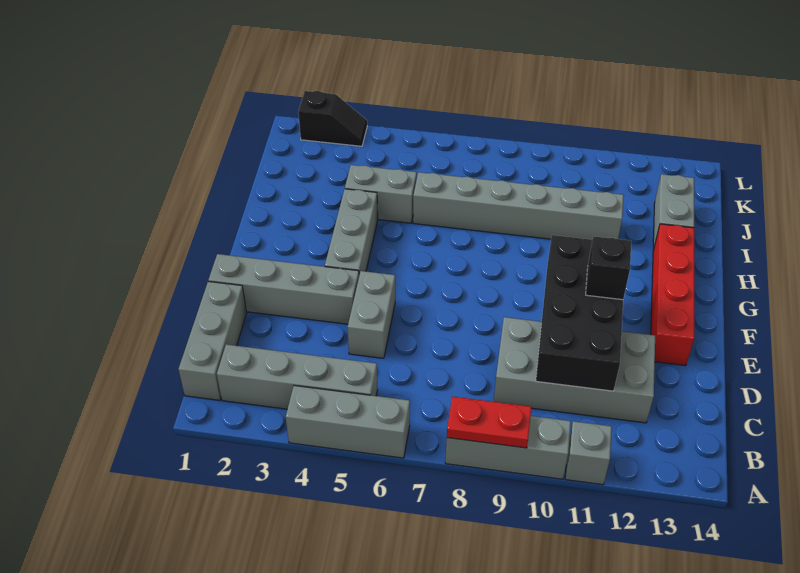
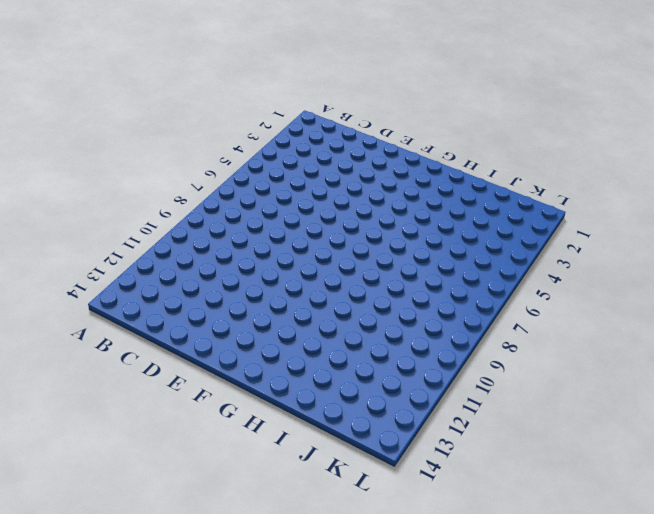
none -> grey brick A4:A6 level 1
none -> grey brick A8:A10 level 1
none -> grey brick A11 level 1

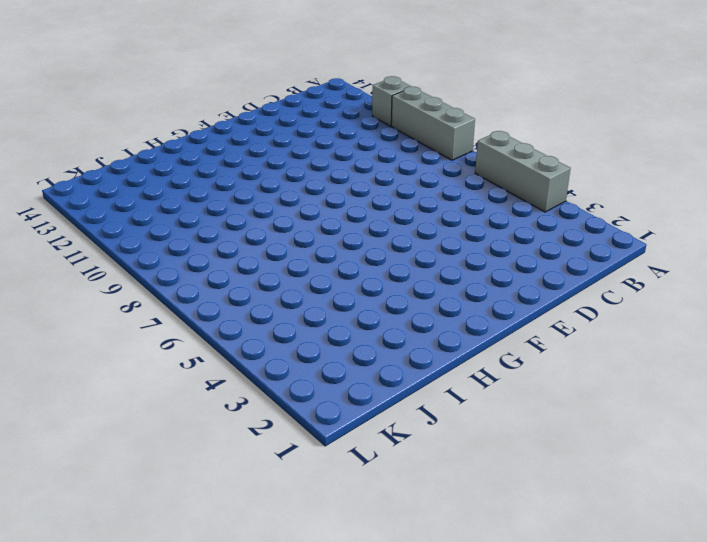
none -> grey brick B1:D1 level 1
none -> grey brick B2:B5 level 1
none -> grey brick C9:D12 level 1

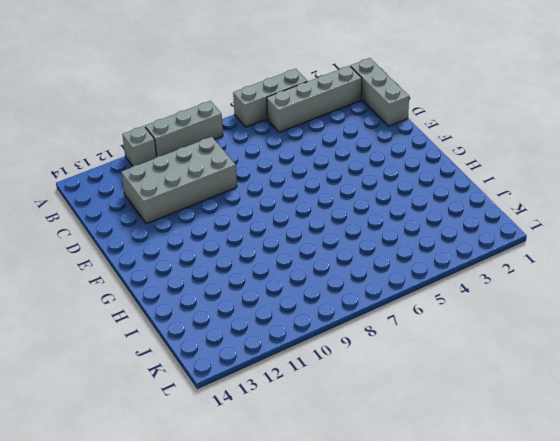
none -> grey brick D5:E5 level 1
none -> grey brick E1:E4 level 1
none -> red brick E13:H13 level 1

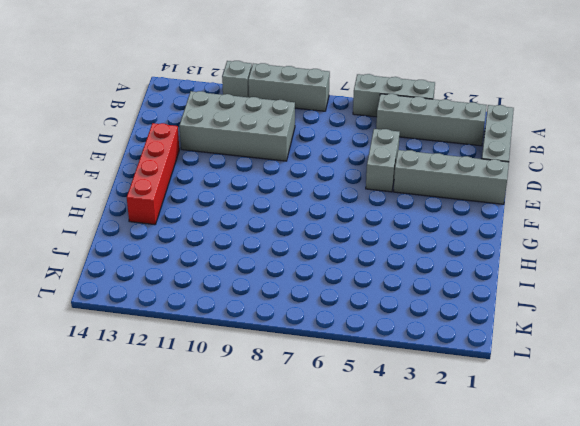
none -> grey brick F4:H4 level 1
none -> grey brick I4:I5 level 1
none -> grey brick I6:I11 level 1

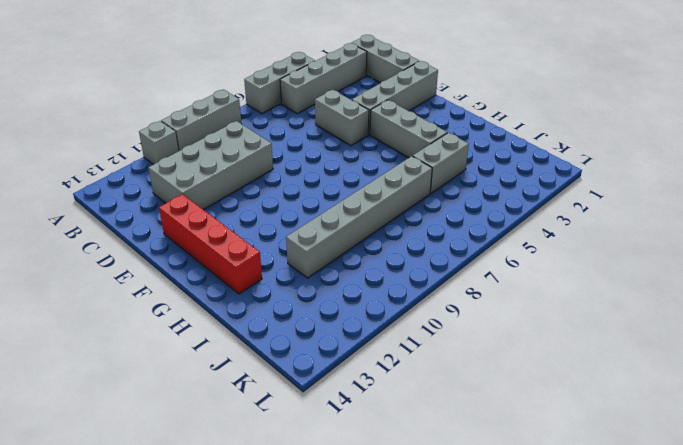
none -> grey brick I13:J13 level 1
none -> black slope L2:L3 level 1 top 2
none -> red plate A8:A9 level 2

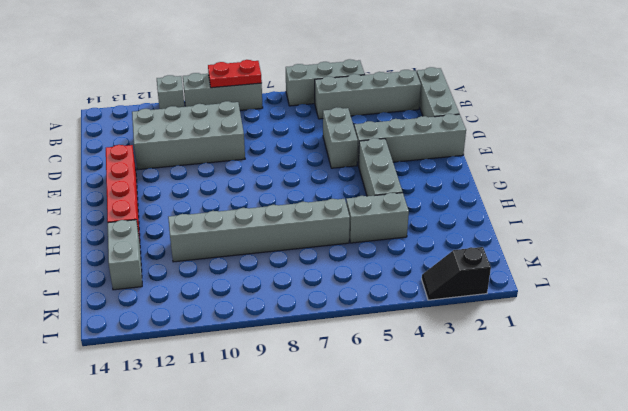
none -> black brick C10:F11 level 2
none -> black brick E11 level 3

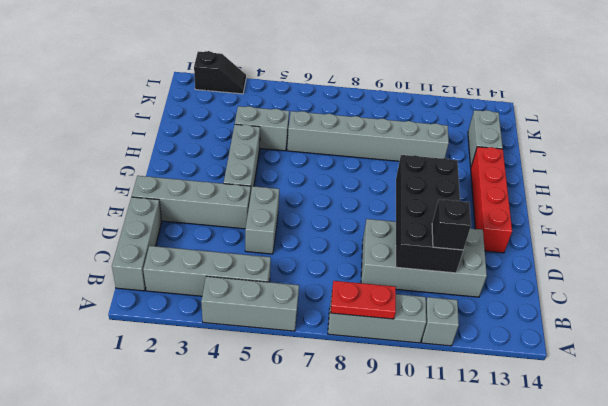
black brick C11 level 3 -> black brick E11 level 3

